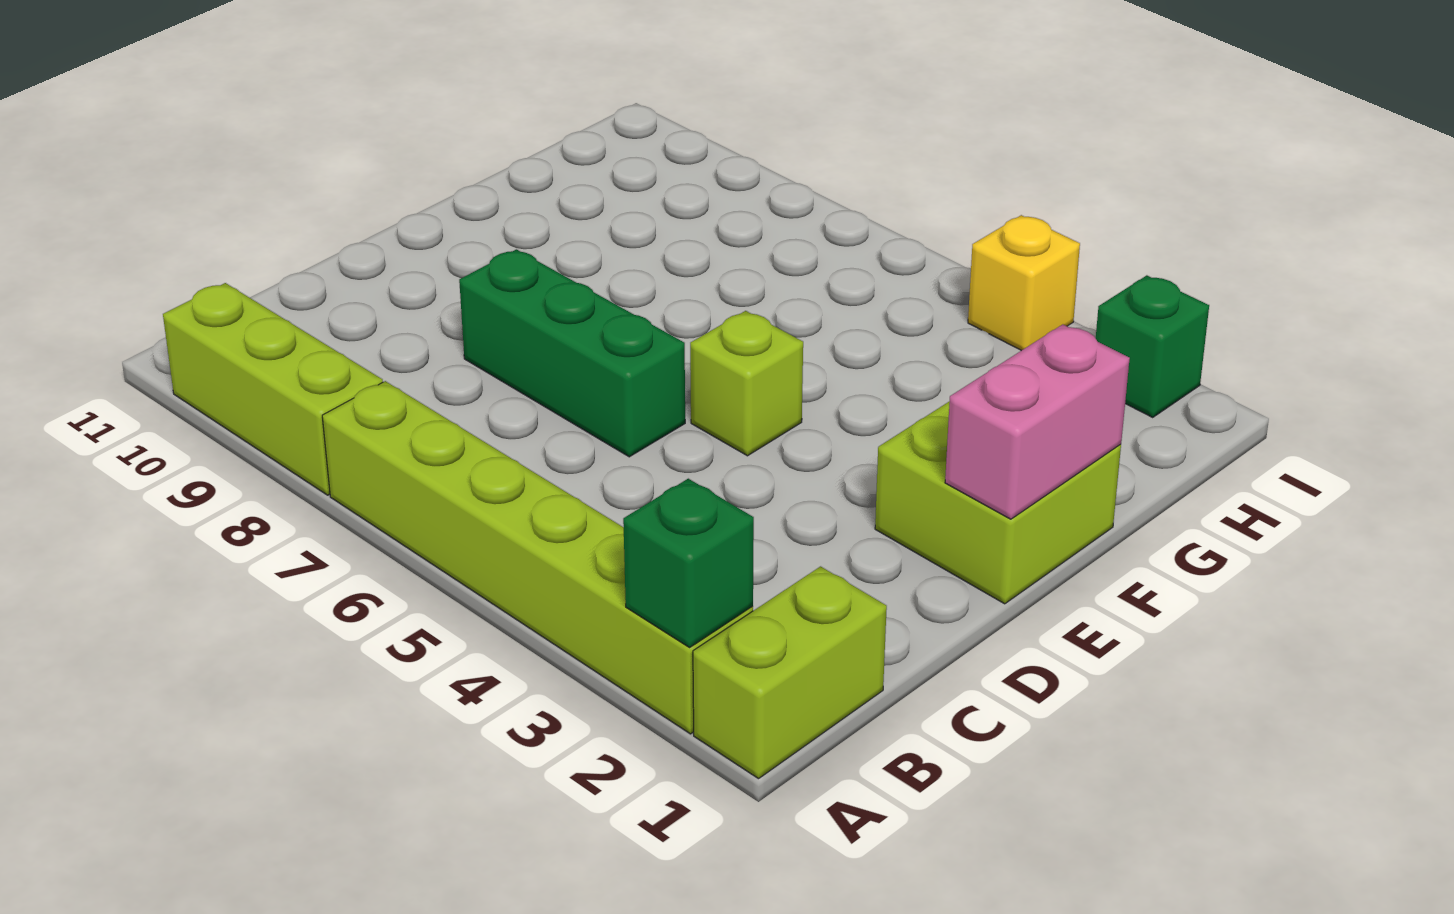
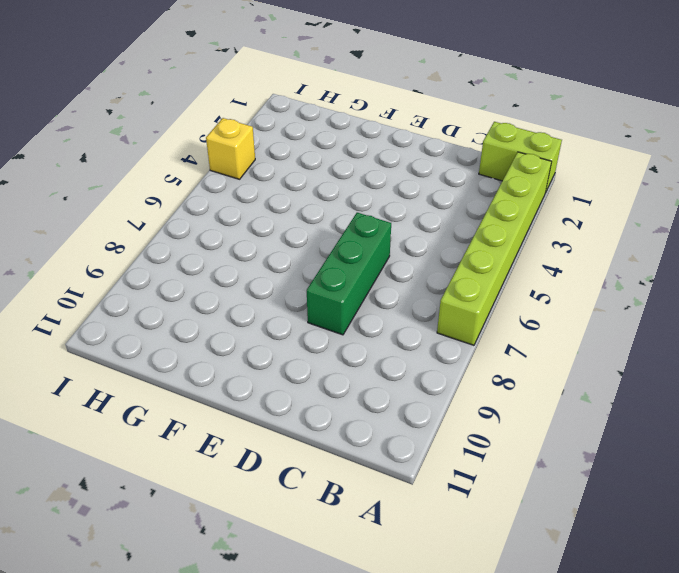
none -> lime brick A8:A10 level 1
none -> lime brick E1:F2 level 1

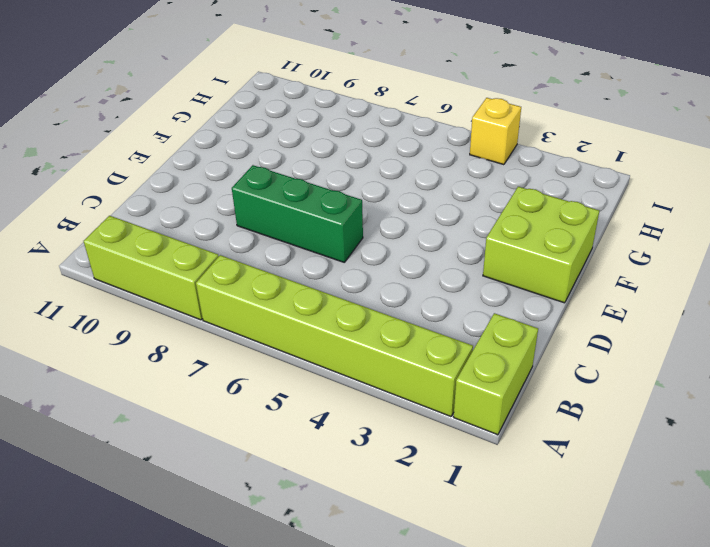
none -> lime brick E5 level 1
none -> green brick I2 level 1

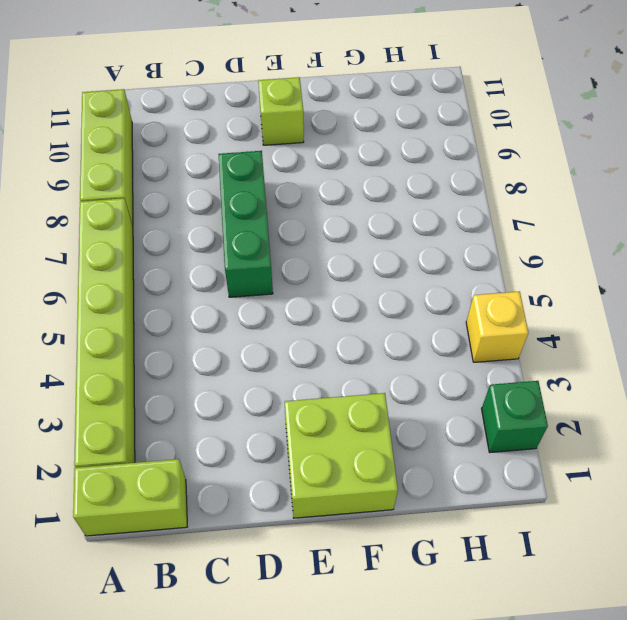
lime brick E10 level 1 -> lime brick E5 level 1
none -> green brick A2 level 2
none -> pink brick E1:F1 level 2

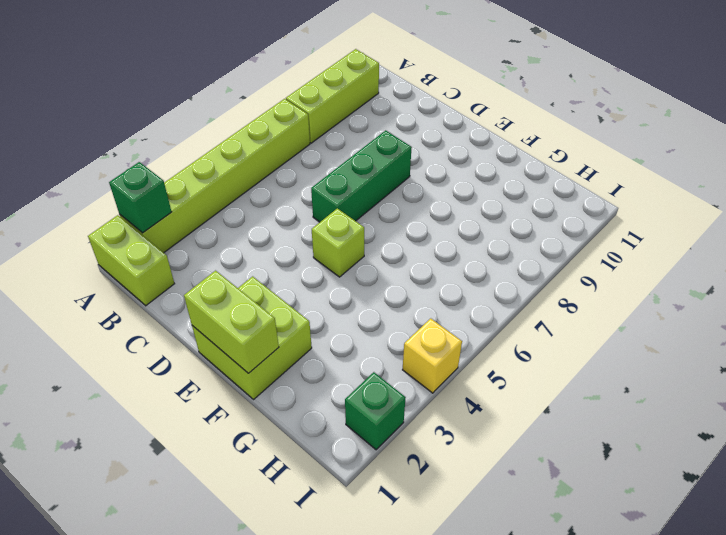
lime brick E1:F1 level 2 -> pink brick E1:F1 level 2

